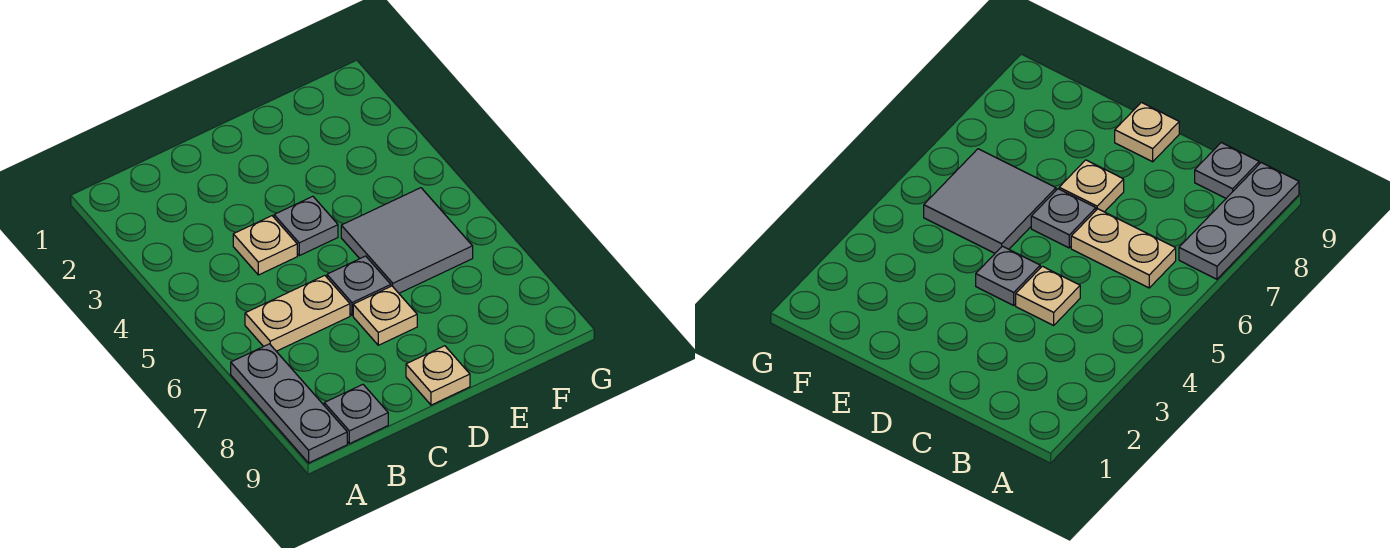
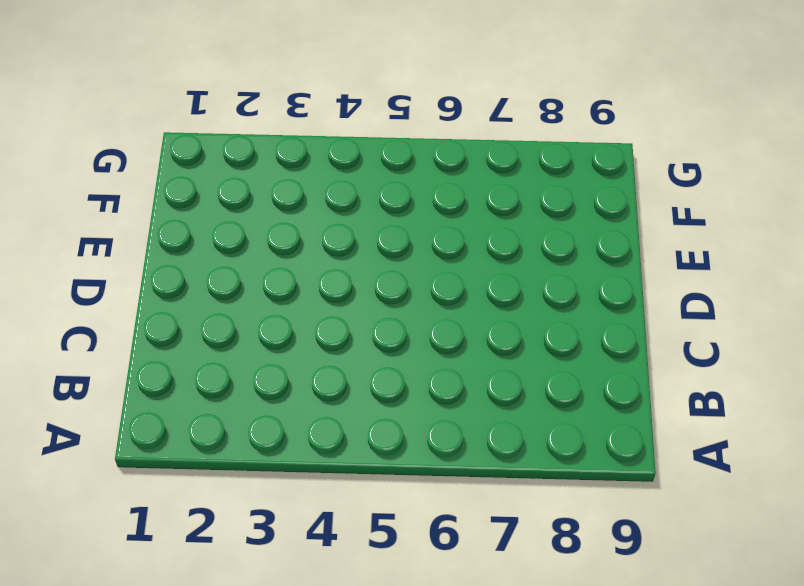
none -> grey plate A7:A9 level 1
none -> tan plate B6:C6 level 1

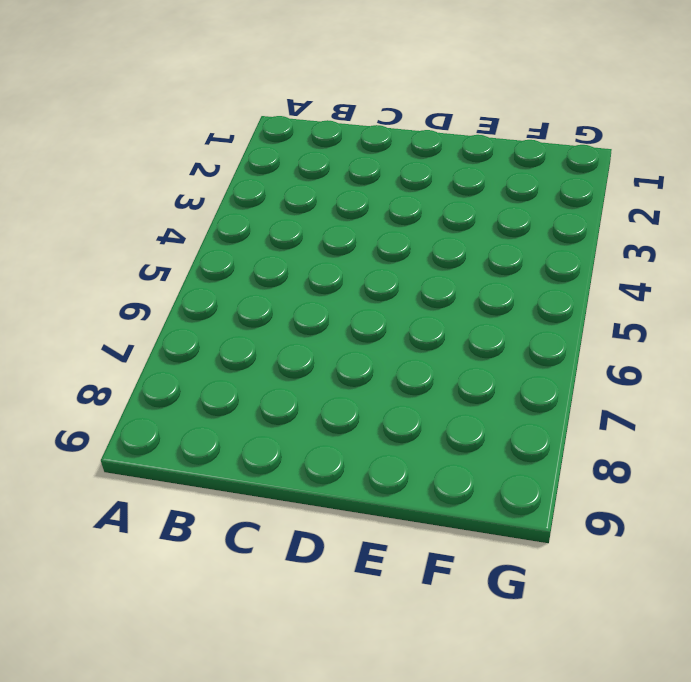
none -> grey plate A7:A9 level 1
none -> tan plate B6:C6 level 1

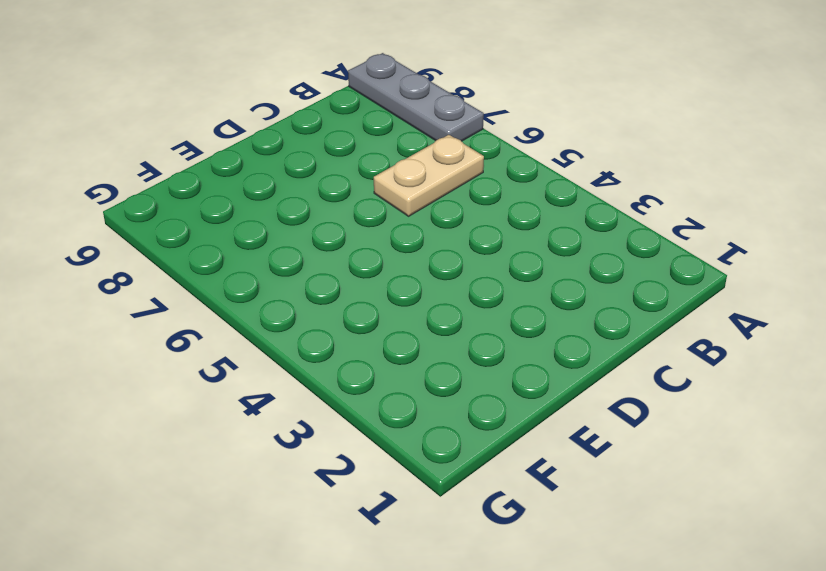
none -> grey plate B9 level 1
none -> tan plate C4 level 1

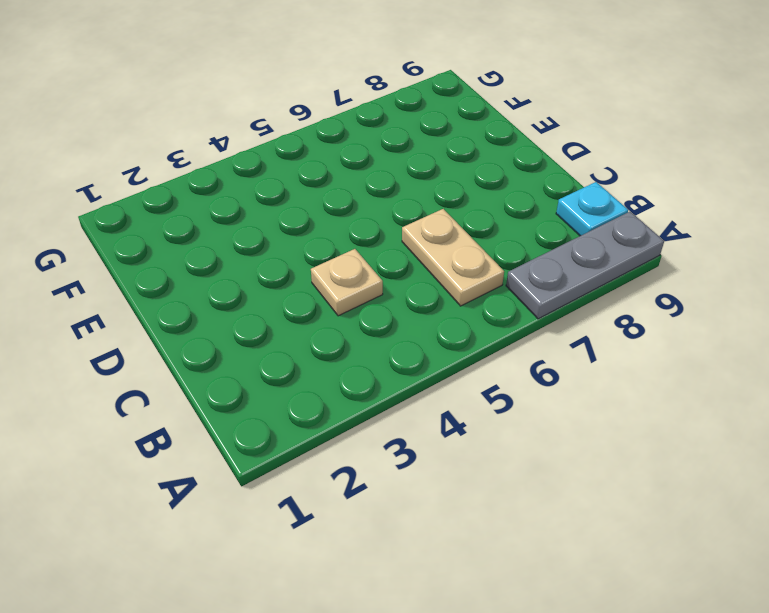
cyan plate B9 level 1 -> grey plate B9 level 1
none -> grey plate D4 level 1
none -> grey plate D6 level 1

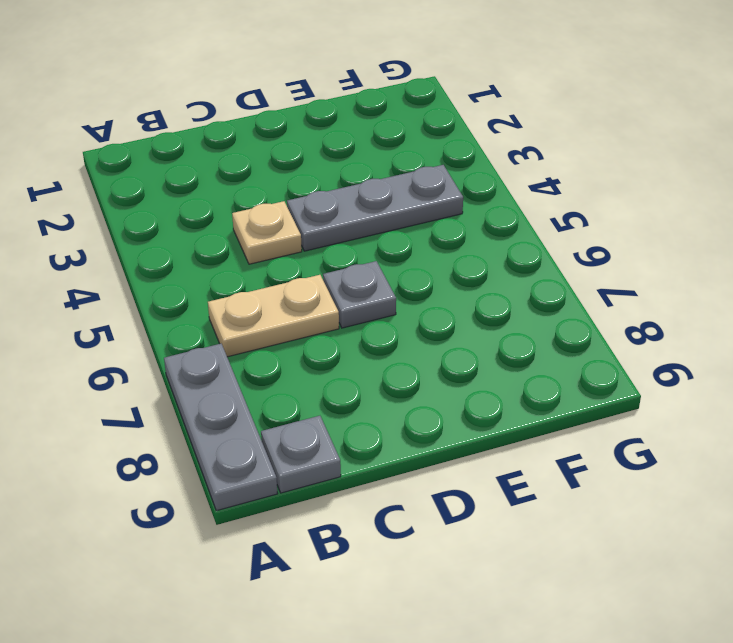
grey plate D4:F4 level 1 -> grey plate D4 level 1
none -> tan plate D7 level 1
none -> tan plate D9 level 1

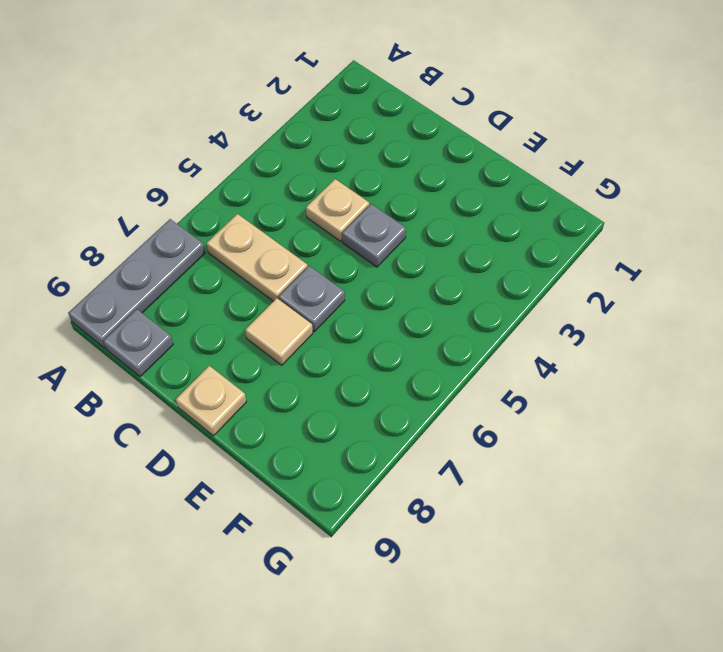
tan tile D7 level 1 -> tan plate D7 level 1
none -> grey tile E5:F6 level 1

